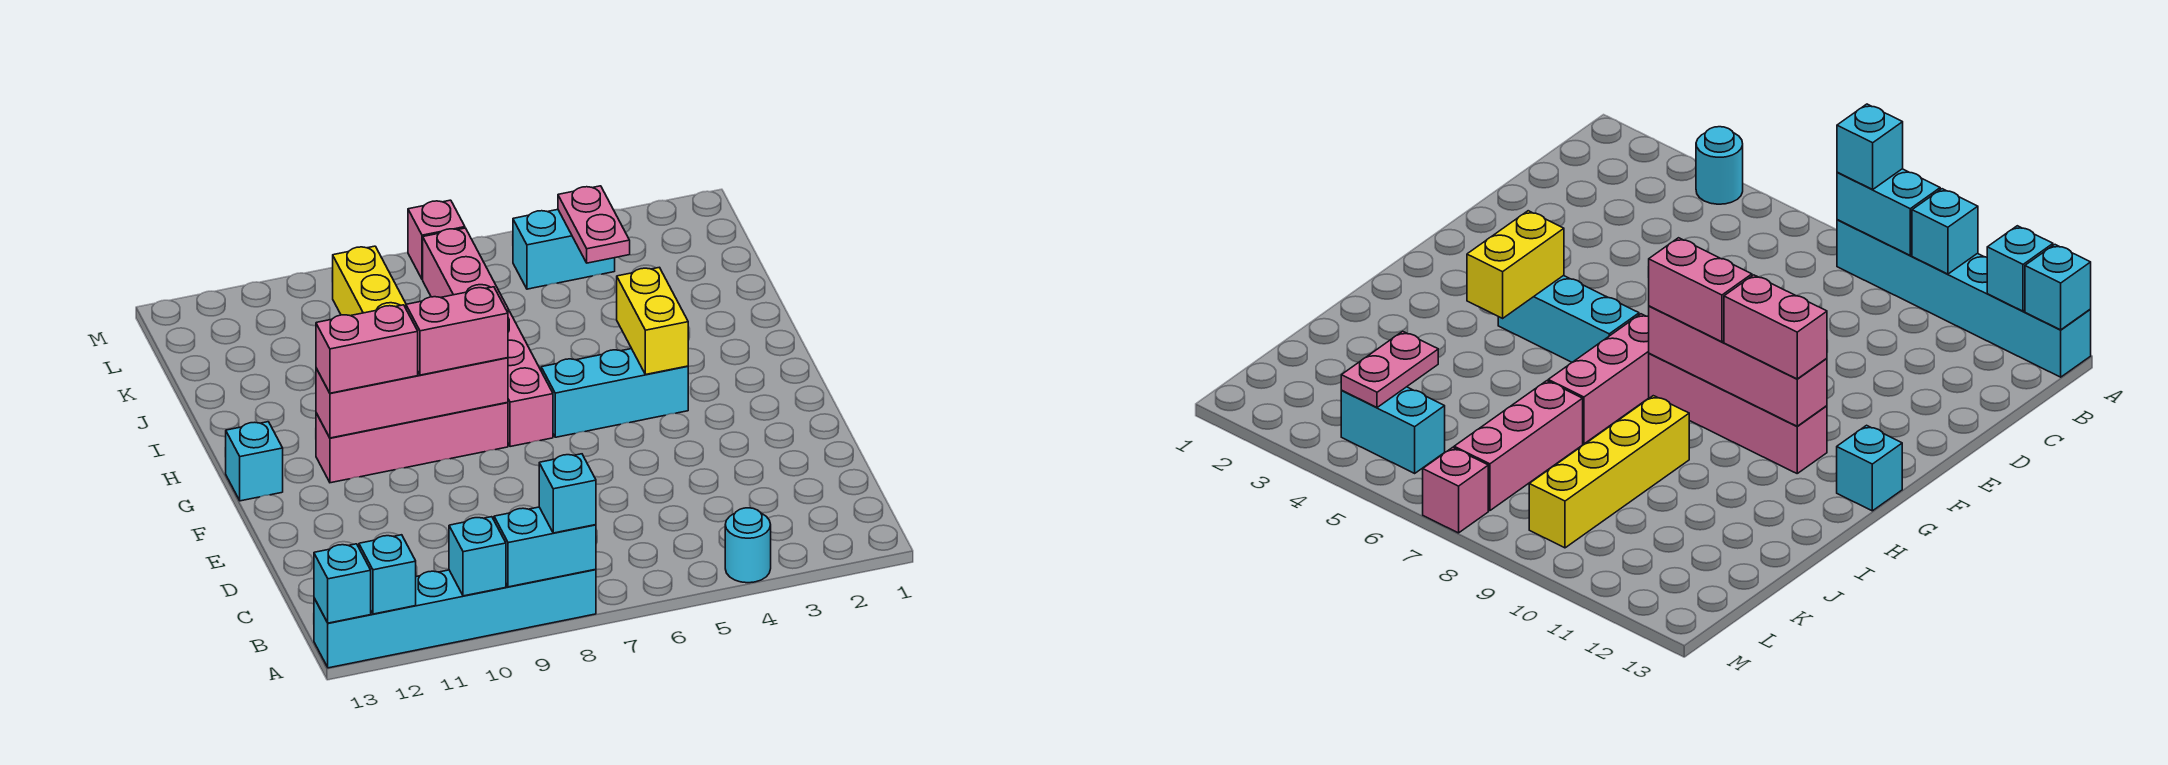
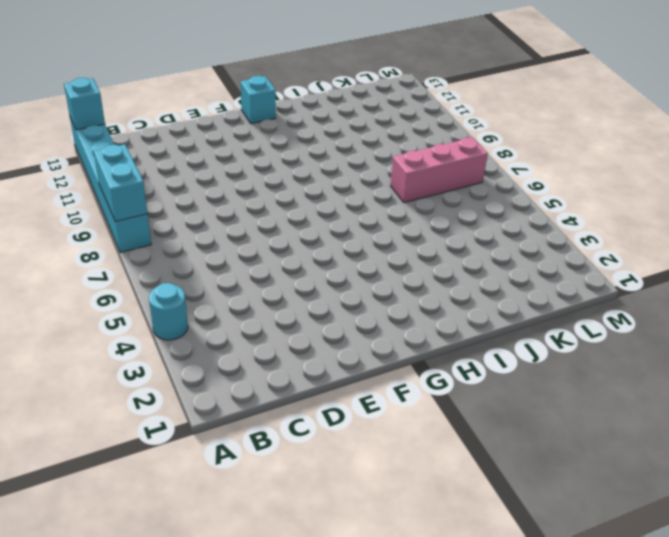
none -> cyan brick G4:G6 level 1
none -> pink brick G7:I7 level 1
none -> pink brick G8:G11 level 1

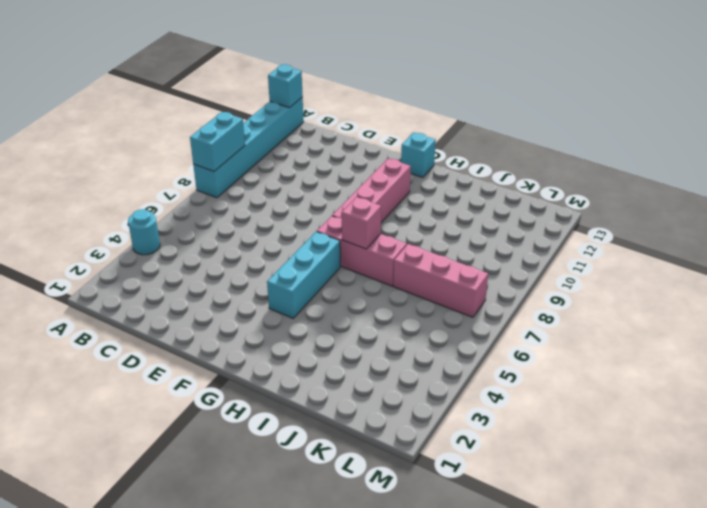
pink brick H7 level 2 -> pink brick M7 level 1
none -> yellow brick I9:L9 level 1
none -> cyan brick L4:L5 level 1
none -> cyan brick A10 level 2

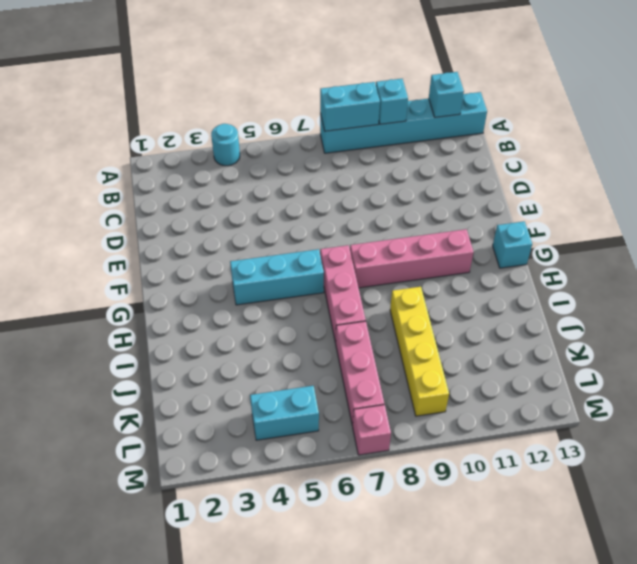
none -> cyan brick A13 level 2
none -> yellow brick G4:H4 level 2
none -> pink brick G8:G11 level 2

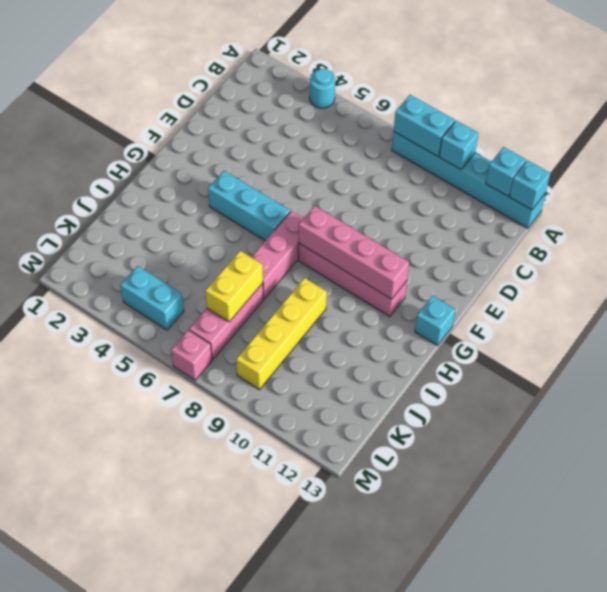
yellow brick J7:K7 level 2 -> yellow brick G4:H4 level 2
none -> pink plate K4:L4 level 2
none -> cyan brick A8 level 3
none -> pink brick G8:G9 level 3

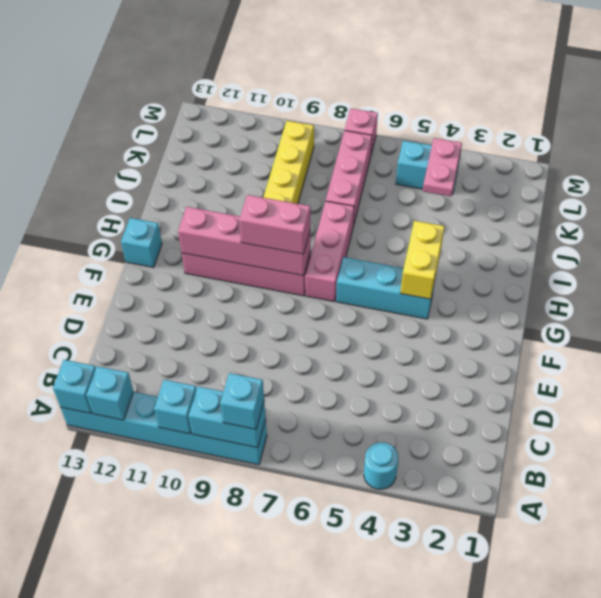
none -> pink brick G10:G11 level 3

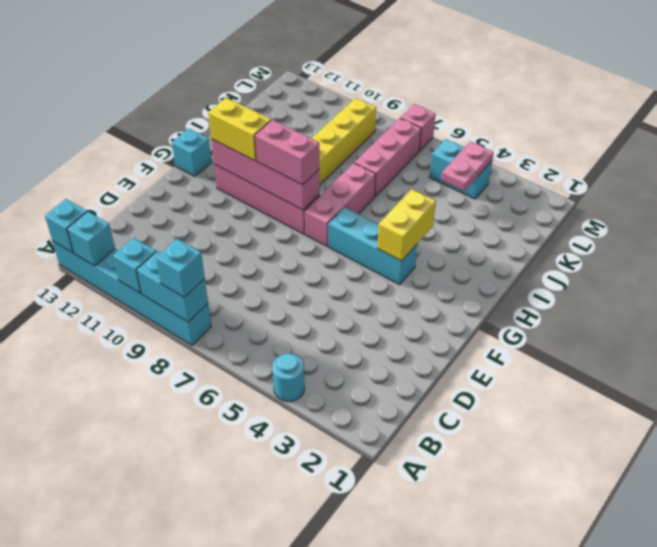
yellow brick G10:G11 level 3 -> pink brick G10:G11 level 3

